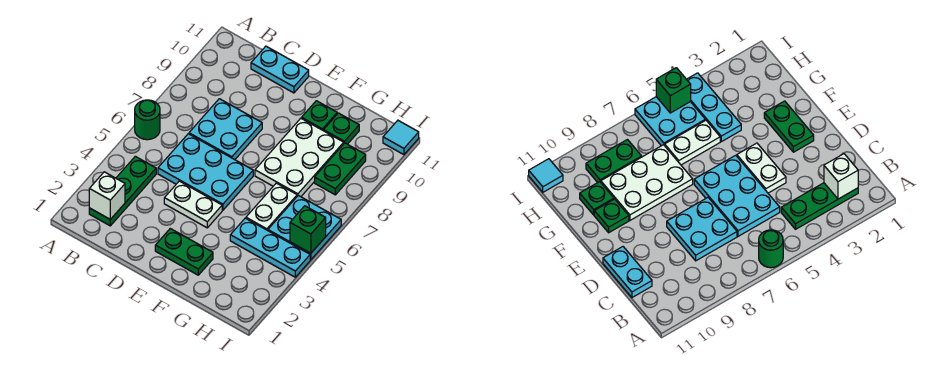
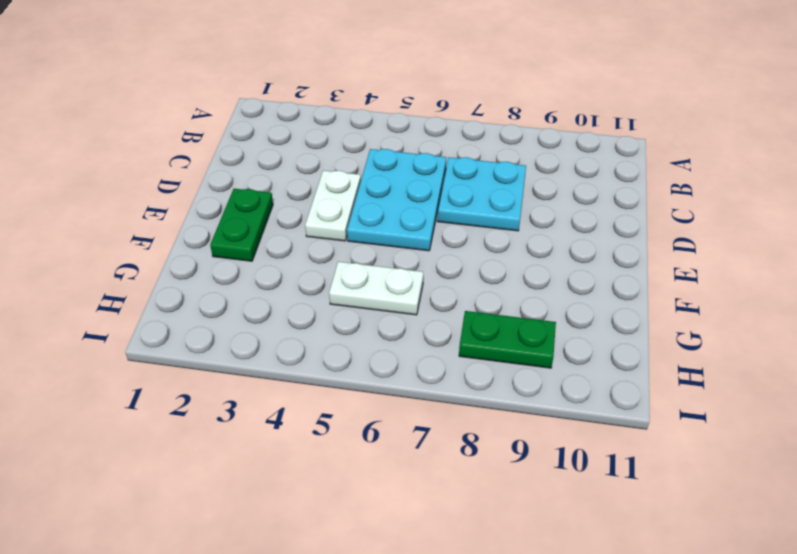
none -> green round brick A6 level 1
none -> green plate B2:B4 level 1
none -> cyan plate C11:D11 level 1

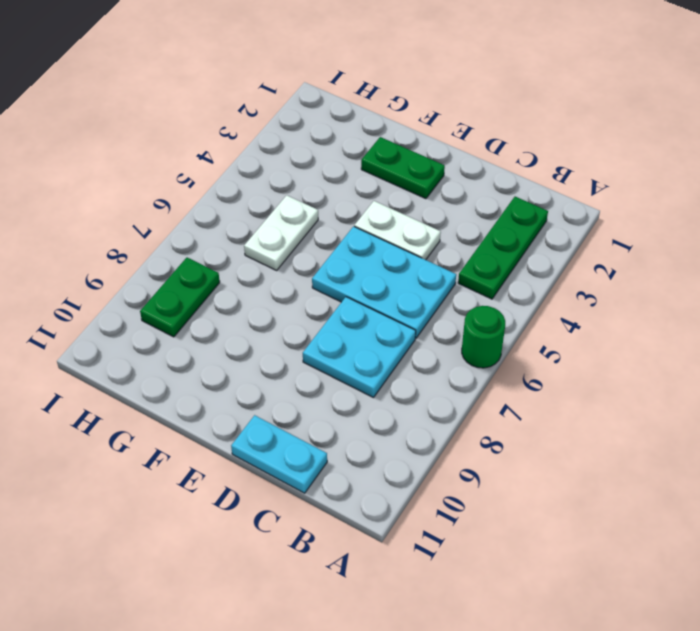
none -> white plate F7:G9 level 1
none -> green plate F10 level 1
none -> cyan plate G4:I4 level 1

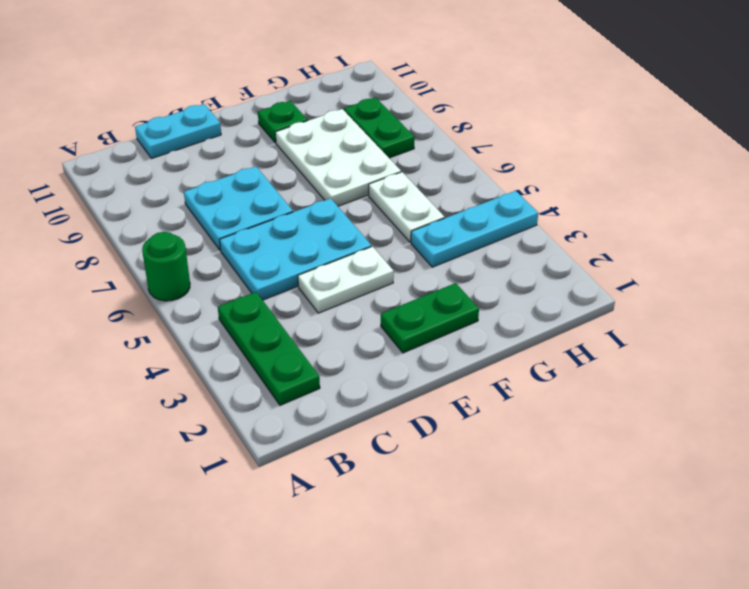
none -> green plate G10 level 1
none -> cyan plate H5:I6 level 1
none -> cyan tile I11 level 1

